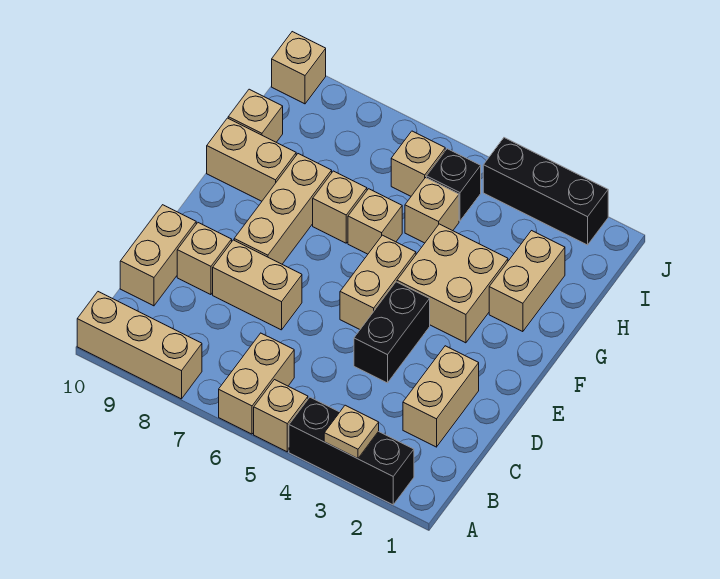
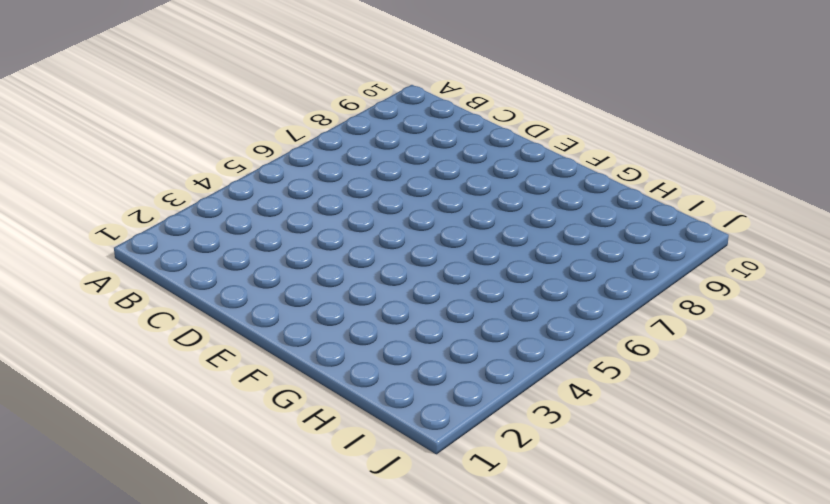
none -> black brick A2:A4 level 1
none -> tan brick A5 level 1
none -> tan brick A6:B6 level 1

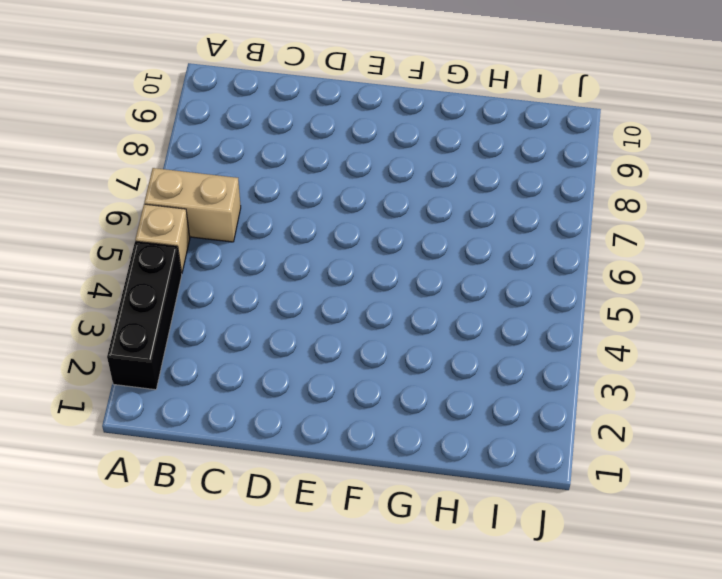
none -> tan brick A8:A10 level 1
none -> tan brick C2:D2 level 1
none -> tan brick C10:D10 level 1

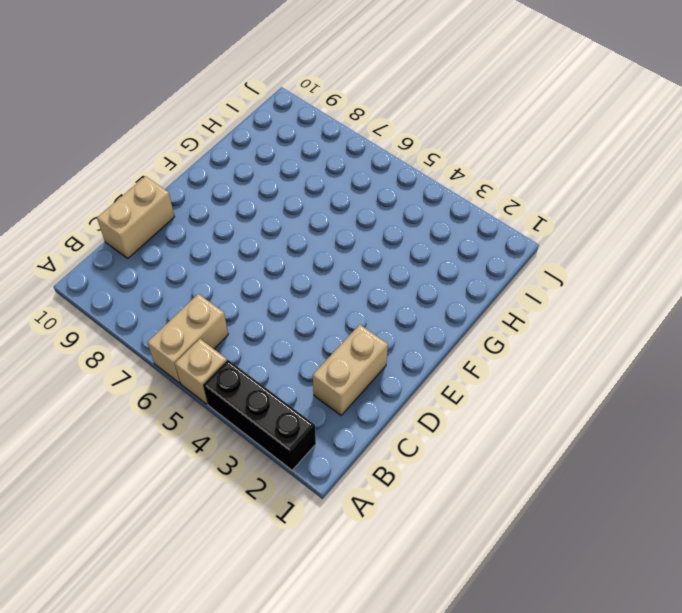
none -> tan brick A8:A10 level 1
none -> black brick D4:E4 level 1
none -> tan brick D7:D8 level 1

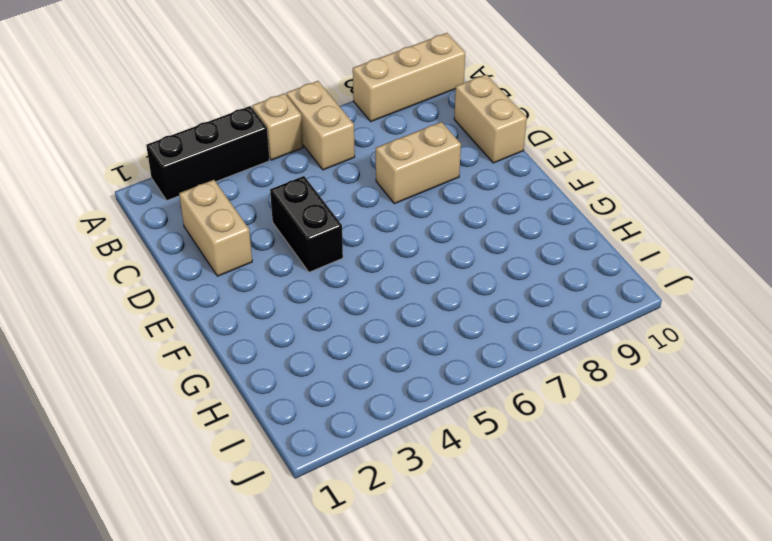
none -> tan brick D9 level 1
none -> tan brick E5:F5 level 1
none -> tan brick E8:G8 level 1

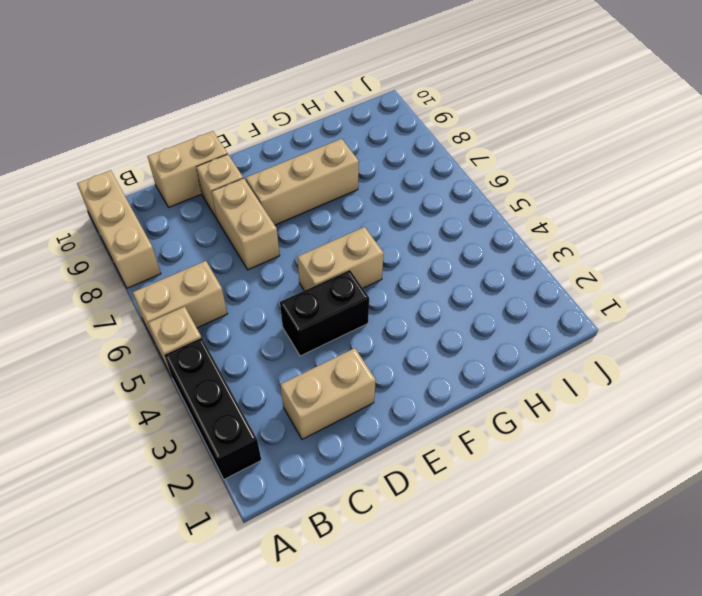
none -> tan brick F3:G4 level 1
none -> tan brick G2:H2 level 1
none -> tan brick G6 level 1

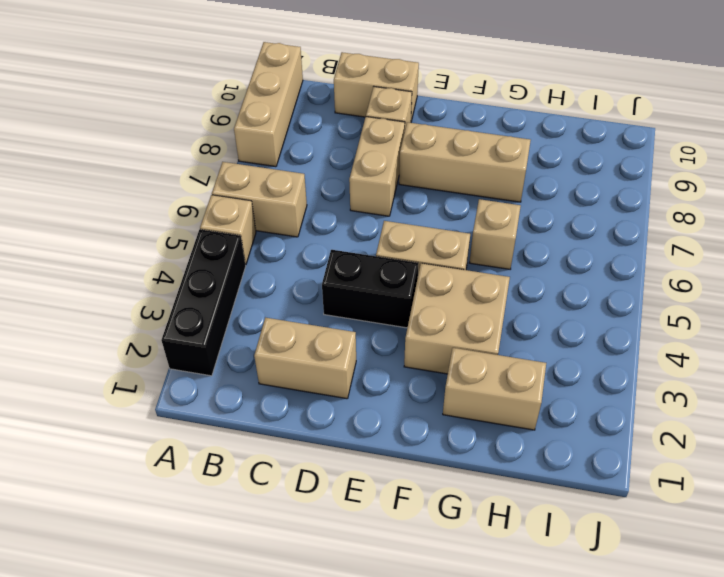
none -> tan brick G7 level 1
none -> tan brick G9:G10 level 1
none -> tan brick H5 level 1

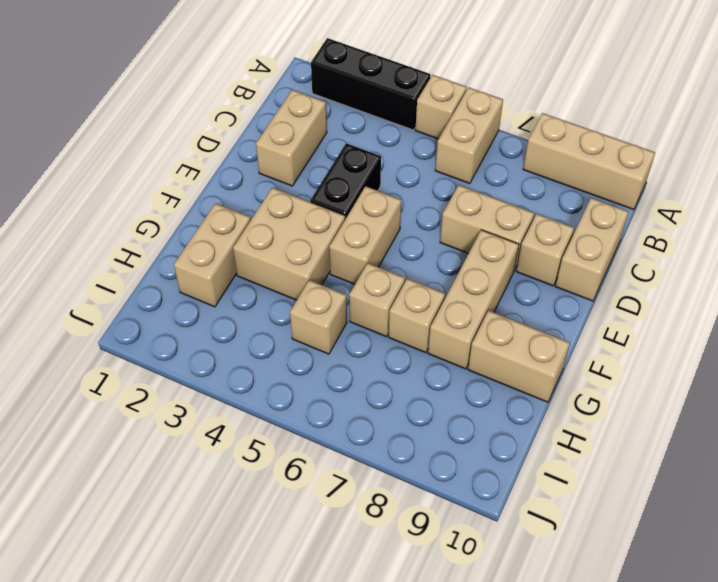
none -> tan brick H10 level 1
none -> black brick I5 level 1
none -> tan brick I6 level 1

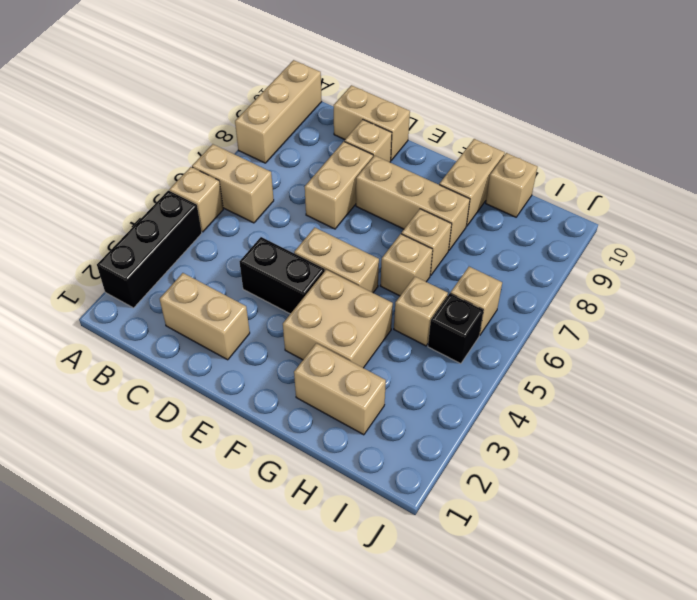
none -> black brick J2:J4 level 1
none -> tan brick J10 level 1
none -> tan plate A3 level 2

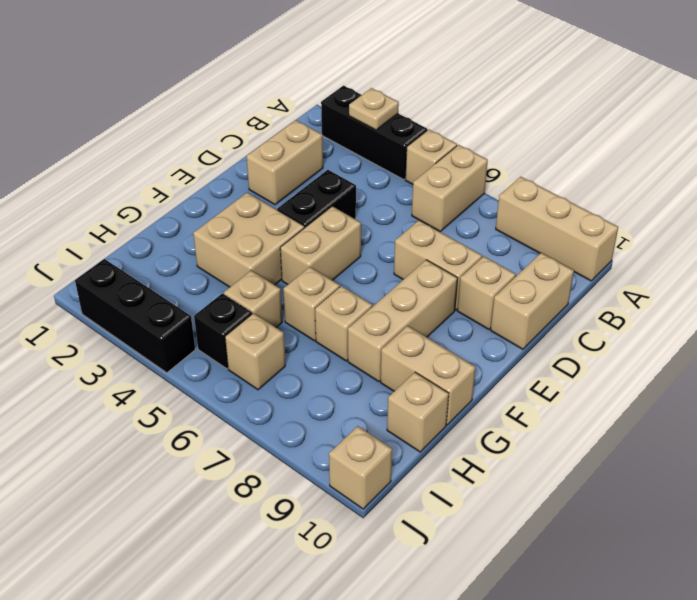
none -> tan brick G2:H2 level 1

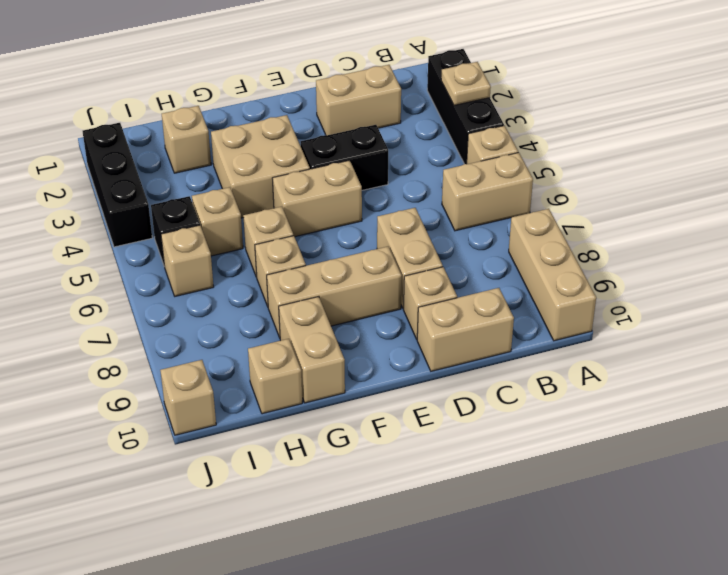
tan brick H2 level 1 -> tan brick G2:H2 level 1

